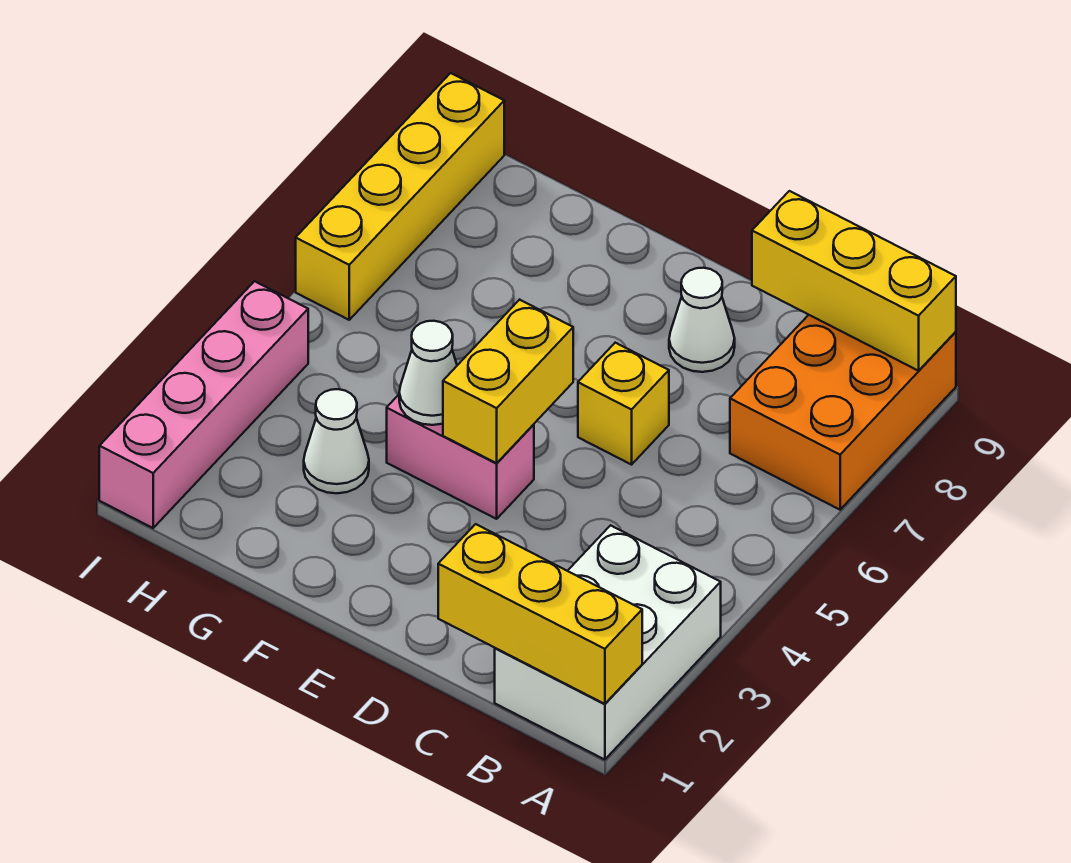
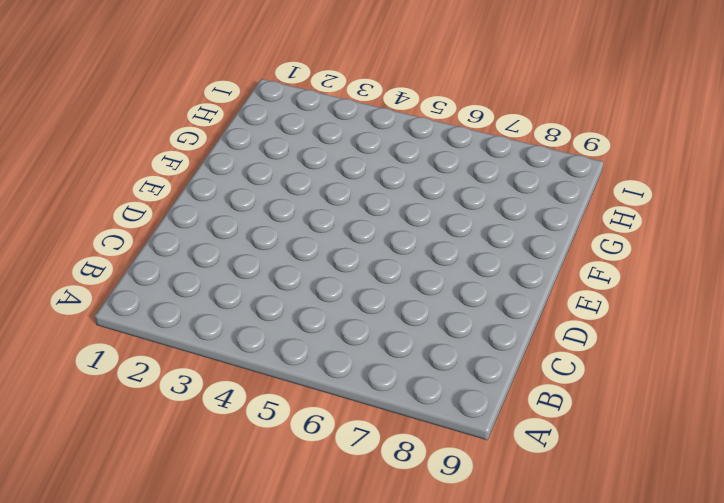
none -> white brick A1:B3 level 1
none -> orange brick A7:B9 level 1
none -> yellow brick D6 level 1

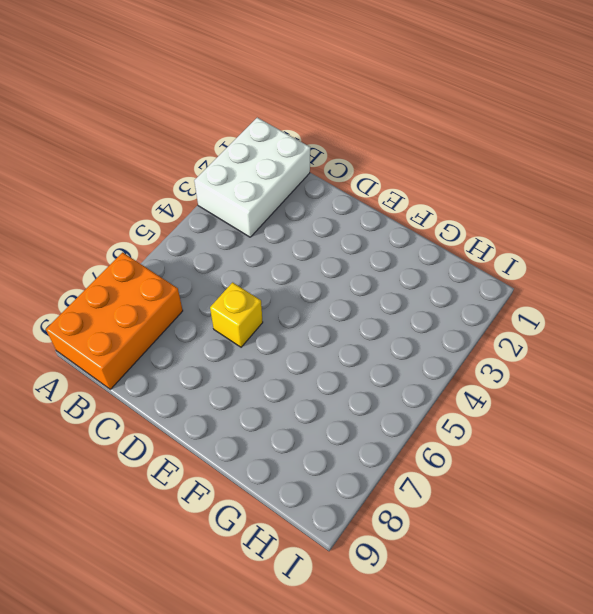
none -> white cone D8 level 1
none -> pink brick E4:F4 level 1
none -> white cone G3 level 1

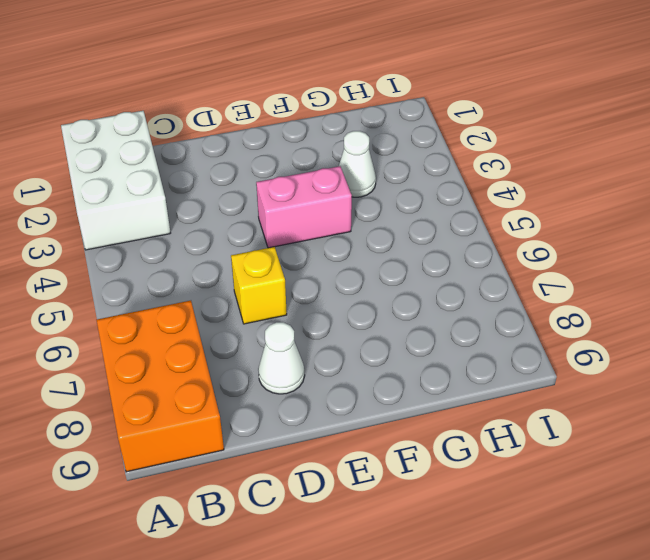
none -> pink brick I1:I4 level 1
none -> yellow brick I6:I9 level 1
none -> yellow brick A1:C1 level 2

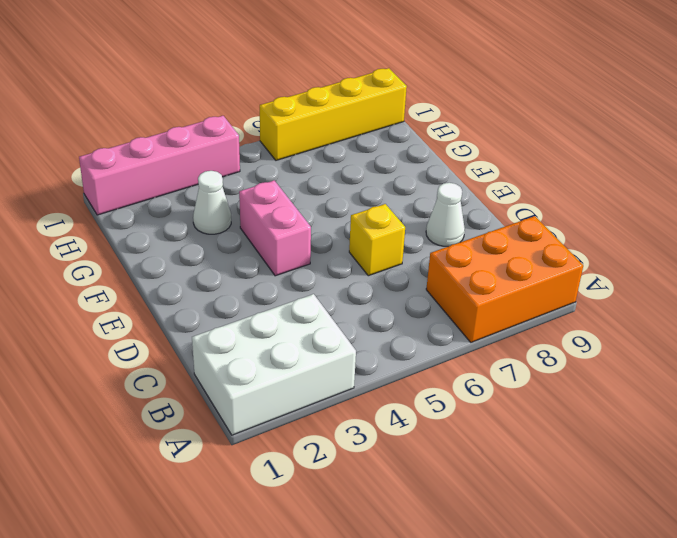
none -> yellow brick A1:C1 level 2
none -> yellow brick A9:C9 level 2
none -> yellow brick E4:E5 level 2

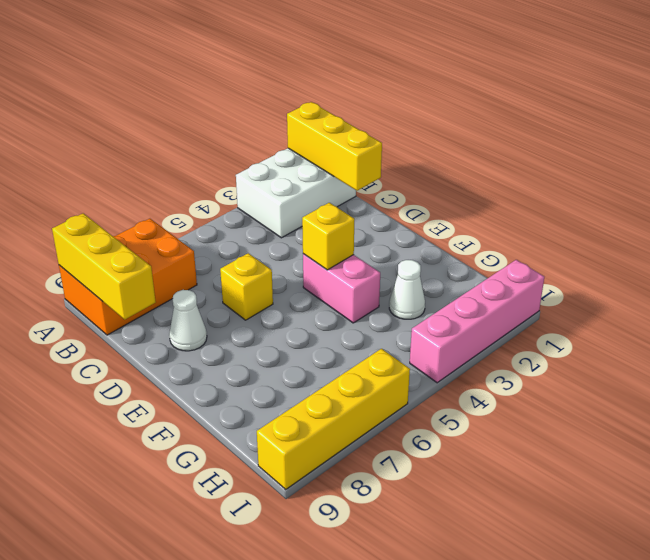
yellow brick E4 level 2 -> yellow brick E4:E5 level 2
none -> white cone F4 level 2

